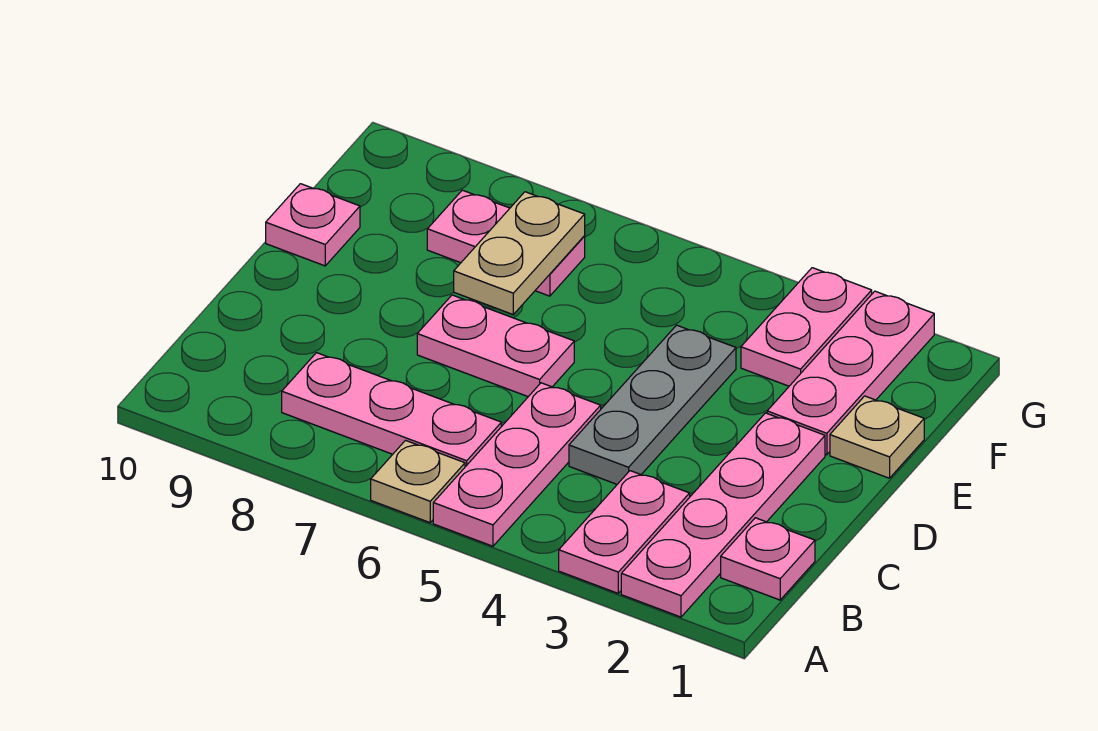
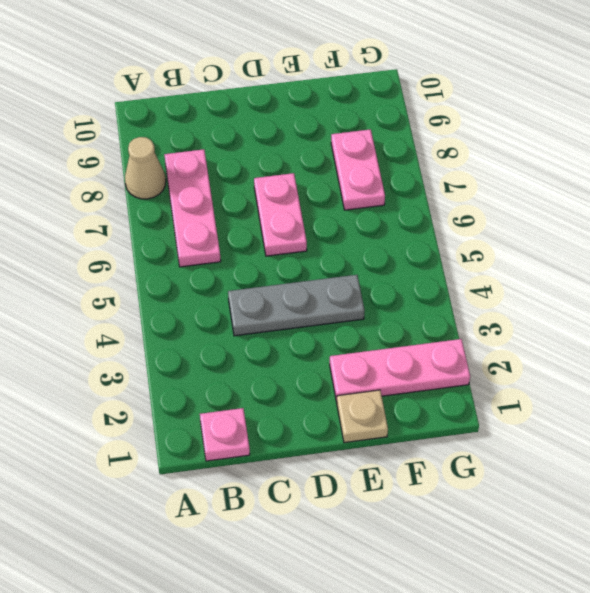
tan cone A8 level 1 -> none
none -> pink plate A2:D2 level 1
none -> pink plate A3:B3 level 1
none -> pink plate A5:C5 level 1

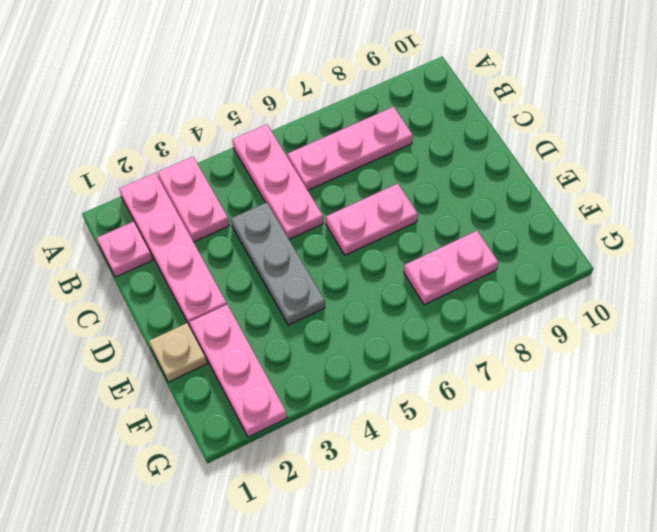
none -> tan plate A6 level 1
none -> pink plate E10 level 1
none -> pink plate F3:G3 level 1

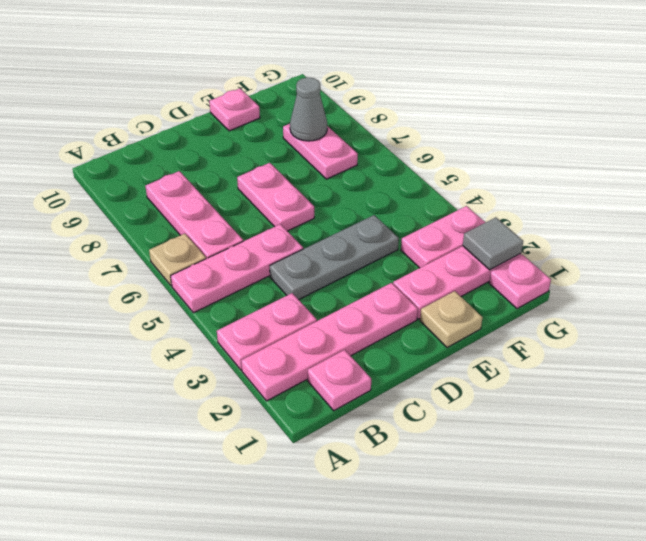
grey cone F8 level 2 -> none
pink plate G1 level 1 -> none
grey tile G2 level 2 -> none
none -> tan plate E7:F7 level 2

